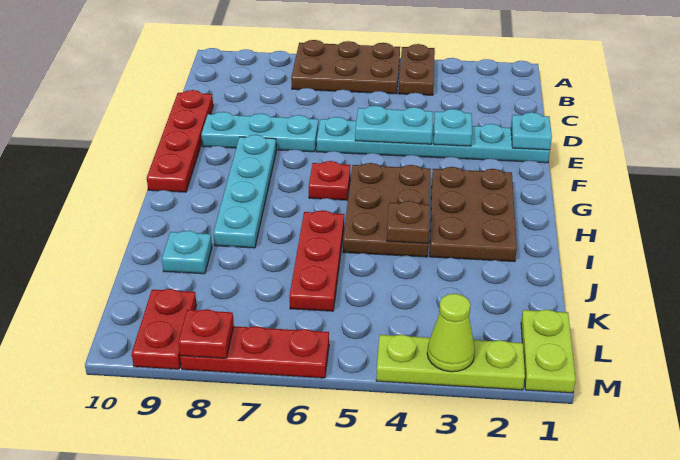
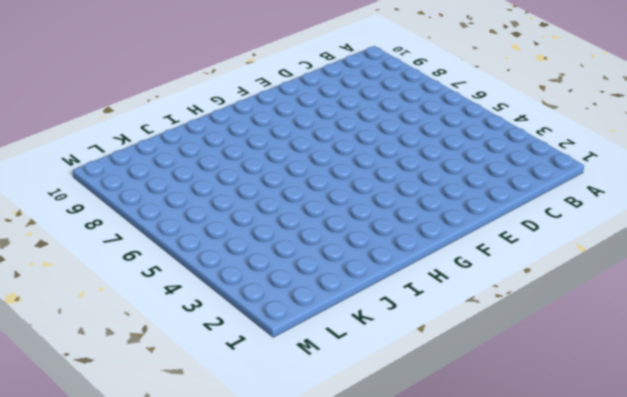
none -> brown plate A4:B4 level 1
none -> brown plate A5:B7 level 1
none -> red plate D10:G10 level 1

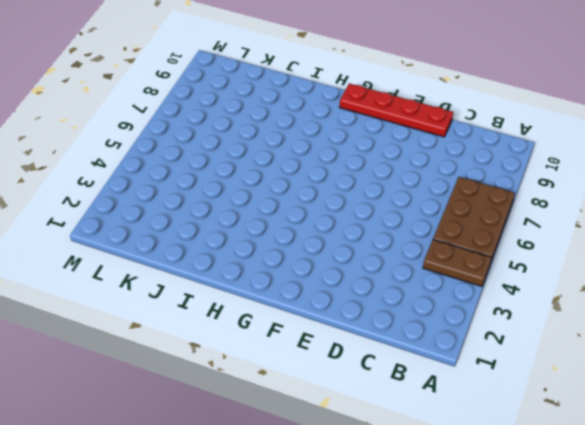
none -> cyan plate E1:E6 level 1
none -> cyan plate E7:E9 level 1
none -> cyan plate F8:I8 level 1

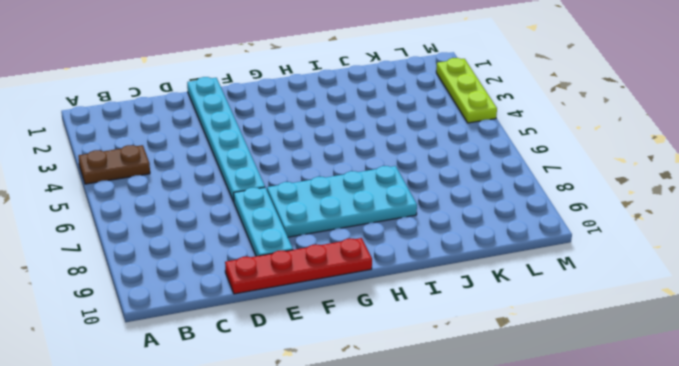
cyan plate F7:I8 level 1 -> cyan plate F8:I8 level 1
none -> brown plate A5:B7 level 1
none -> brown plate G2:I3 level 1
none -> brown plate G4:I5 level 1

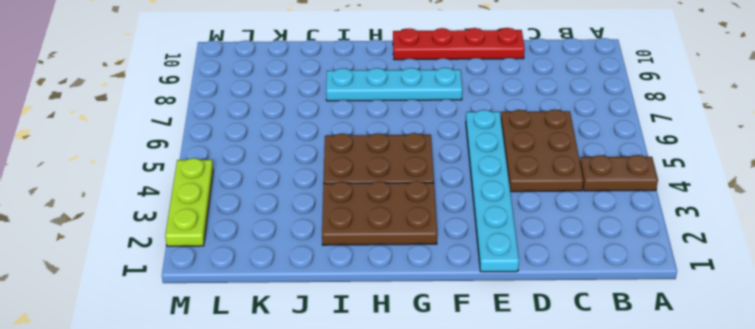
brown plate C4:D6 level 1 -> brown plate A5:B7 level 1
none -> cyan plate E7:E9 level 1
none -> red plate G6 level 1
none -> red plate I6:K6 level 1

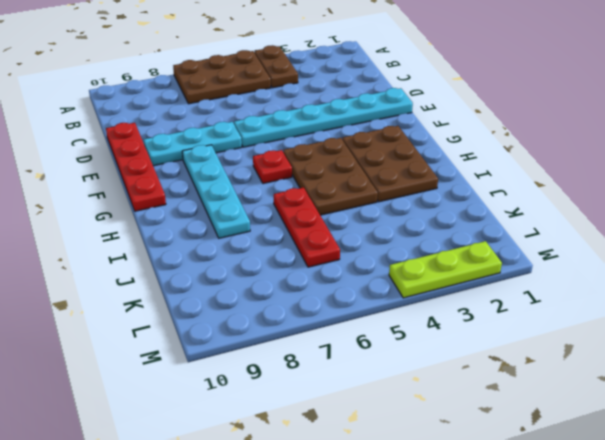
none -> cyan plate J9 level 1
none -> lime plate L1:M1 level 1
none -> red plate L9:M9 level 1

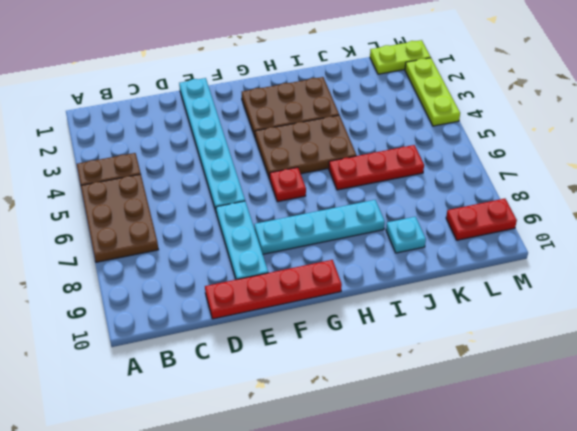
none -> red plate M6:M8 level 1
none -> cyan plate E1 level 2
none -> cyan plate E3 level 2

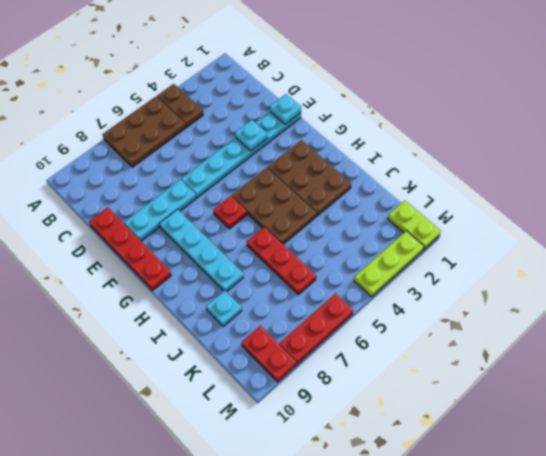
none -> cyan plate E4:E5 level 2
none -> brown plate I4 level 2
none -> lime cone M3 level 2

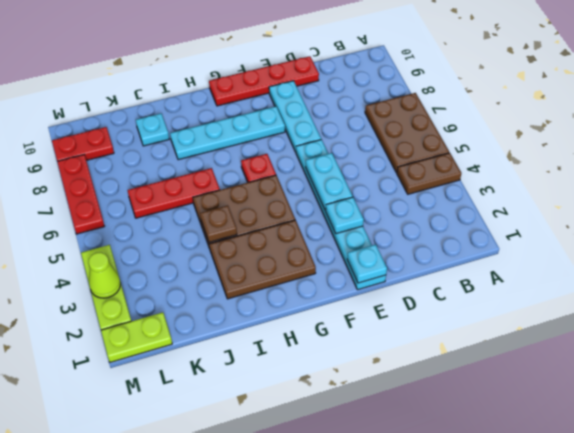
none -> red plate M8 level 2

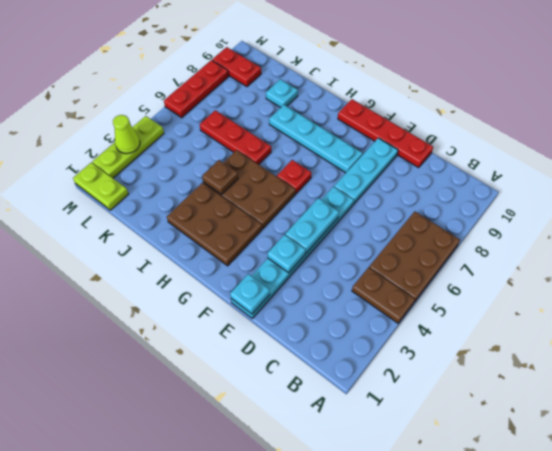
none -> red plate M8 level 2

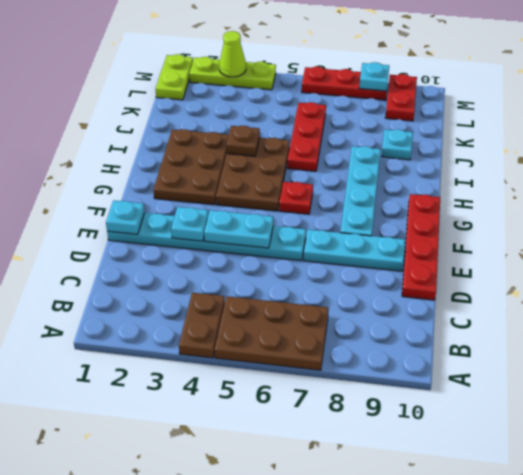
cyan plate M8 level 2 -> red plate M8 level 2

